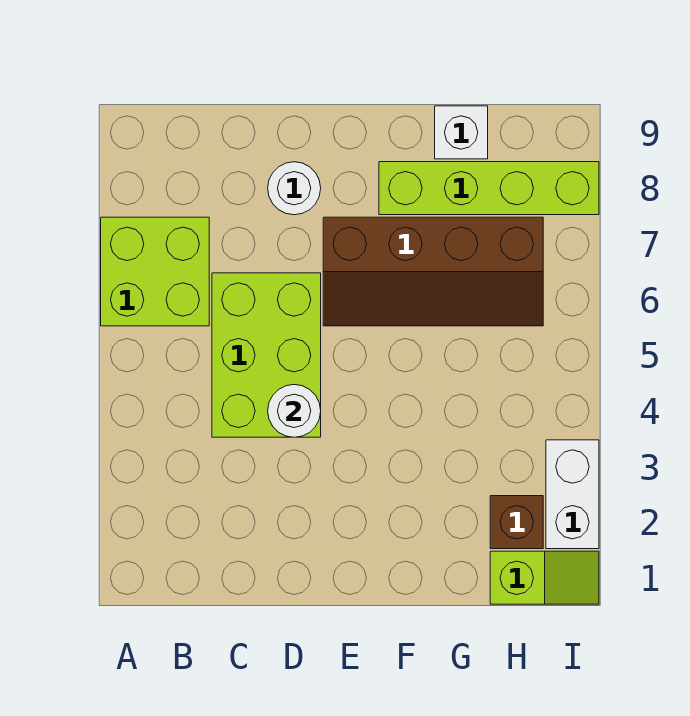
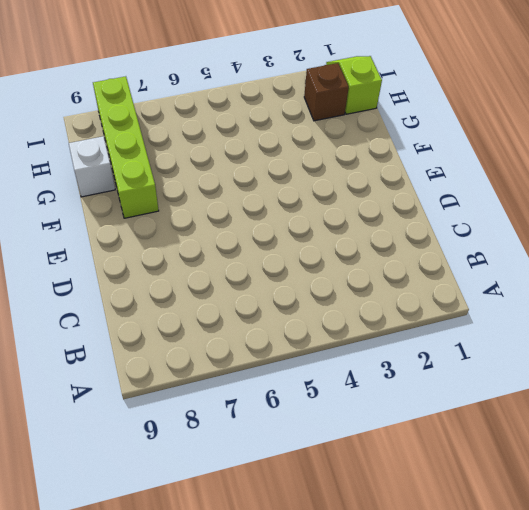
none -> lime brick A6:B7 level 1
none -> lime brick C4:D6 level 1

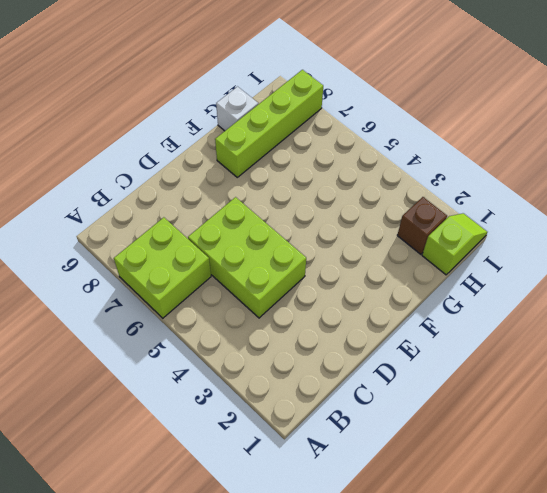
none -> white round brick D8 level 1
none -> brown slope E6:H7 level 1 top 7

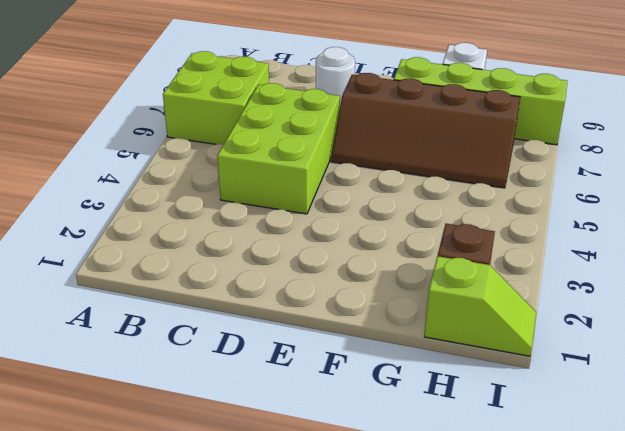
none -> white brick I2:I3 level 1
none -> white round brick D4 level 2

